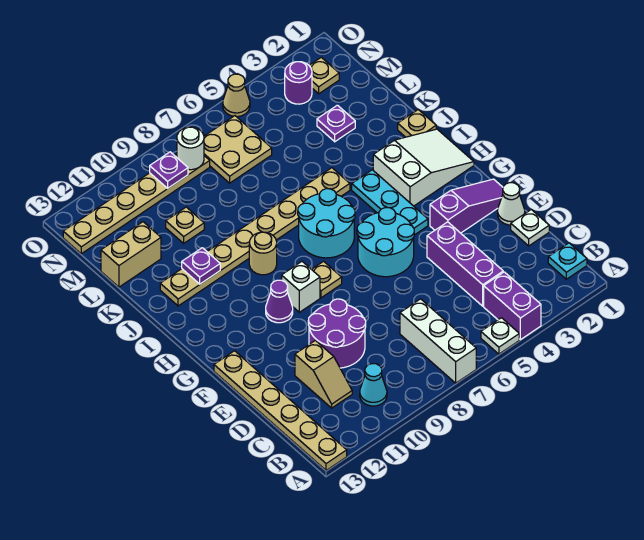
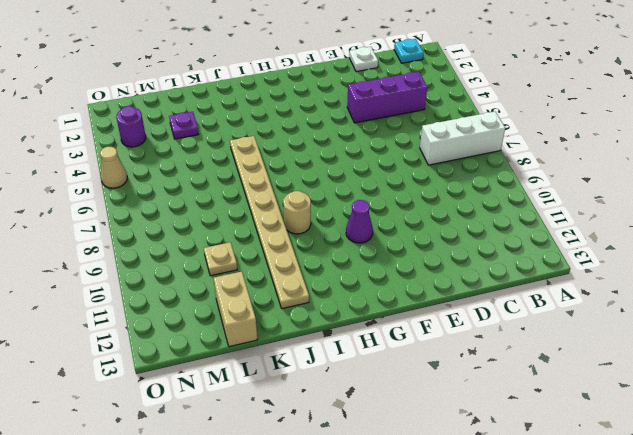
none -> purple brick A4:B4 level 1
none -> white plate A5 level 1
none -> tan plate A13:F13 level 1
none -> cyan cone B10 level 1

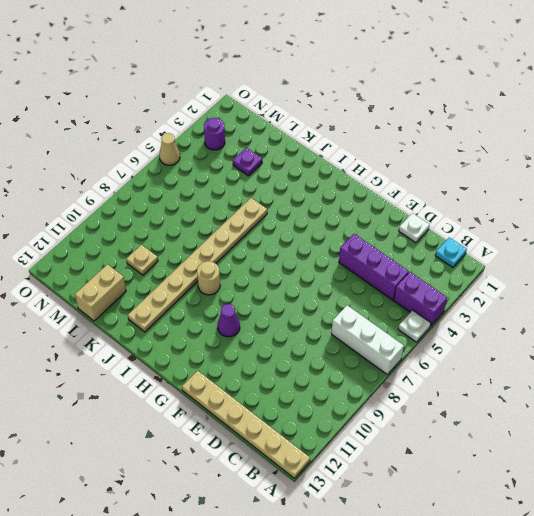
none -> cyan cone B10 level 1
none -> tan slope C11:D11 level 1 top D
none -> purple round brick D9:E10 level 1
none -> white cone E1 level 1

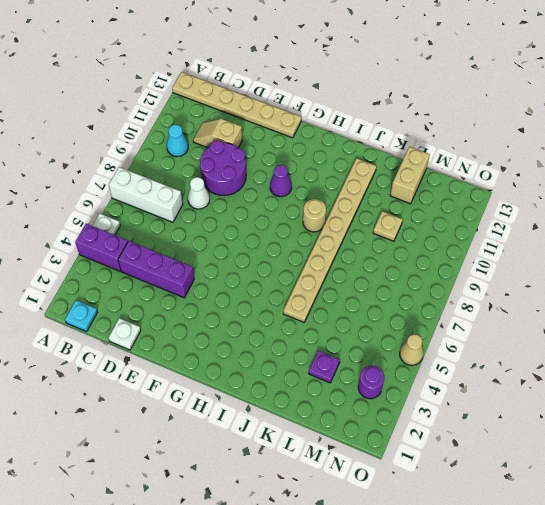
white cone D8 level 1 -> white cone E1 level 1
none -> purple slope F1:F3 level 1 top 3
none -> cyan round brick F5:G6 level 1
none -> cyan plate G4:I4 level 1
none -> tan plate G8 level 1

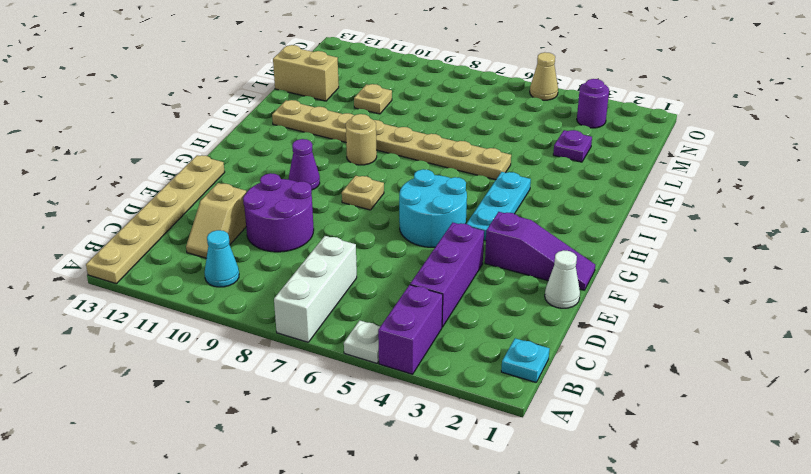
none -> white plate D1 level 1
none -> white brick G9 level 1
none -> white slope H1:I3 level 1 top 3
none -> cyan round brick H6:I7 level 1

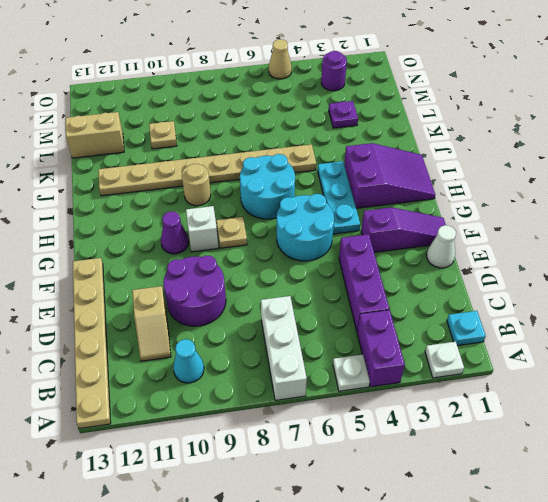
white plate A2 level 1 -> white plate D1 level 1
purple slope H1:I3 level 1 top 3 -> white slope H1:I3 level 1 top 3
none -> tan plate J1 level 1
none -> tan plate M6:N7 level 1
none -> tan plate N2 level 1
none -> tan plate N8:N13 level 1

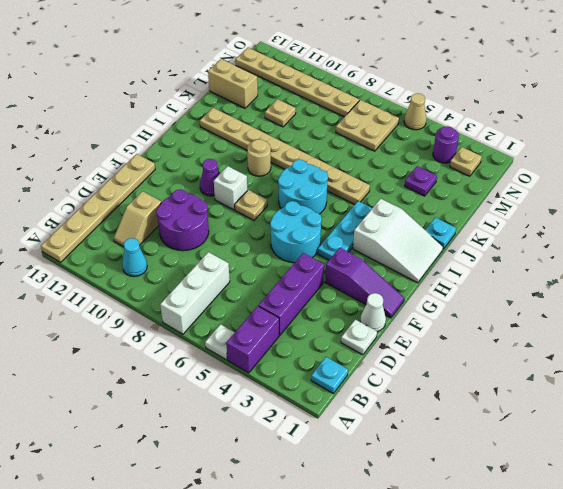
cyan plate J1 level 1 -> tan plate J1 level 1
none -> purple plate J11 level 2
none -> white round brick N8 level 2
none -> purple plate N9 level 2

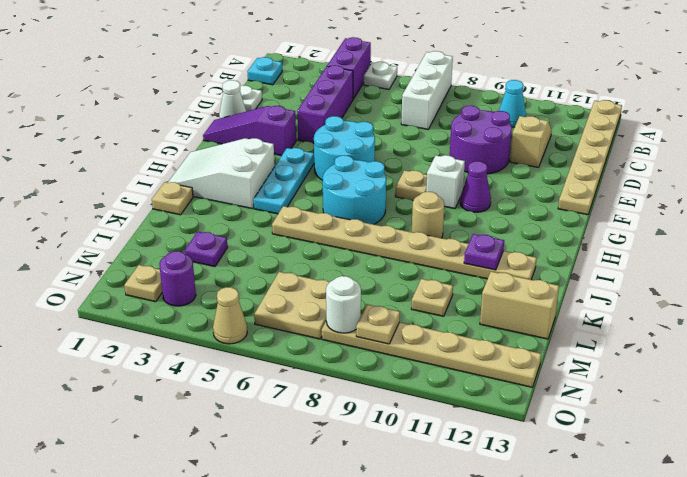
tan plate N9 level 2 -> purple plate N9 level 2

